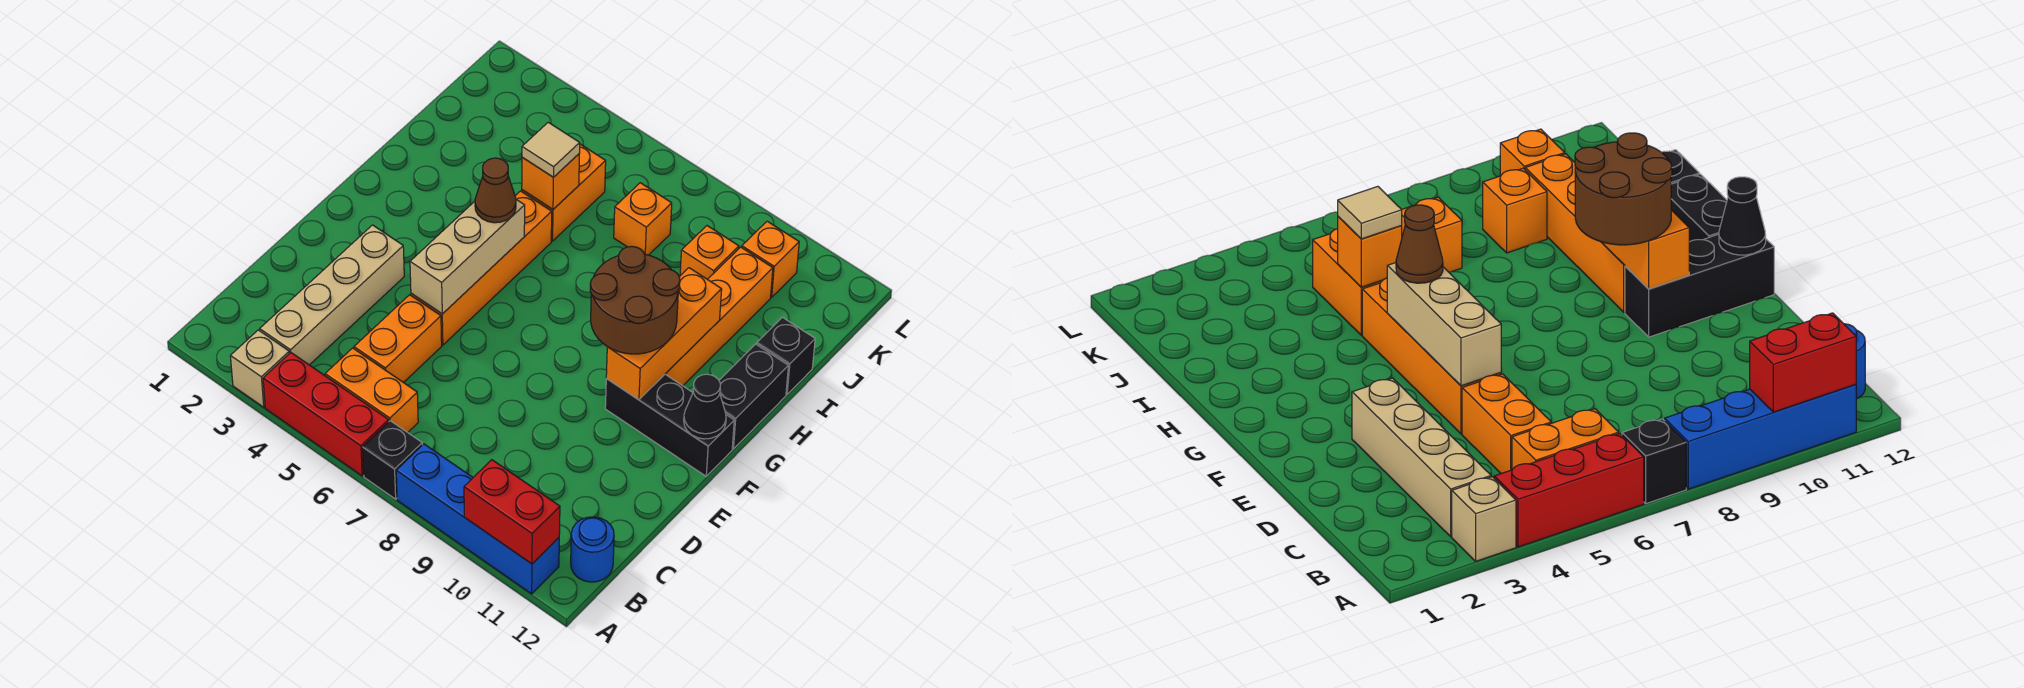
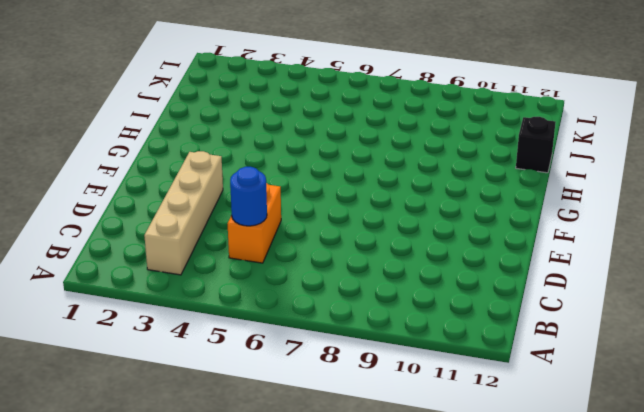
blue round brick C5 level 2 -> blue round brick B12 level 1
none -> tan brick A3 level 1
none -> red brick A4:A6 level 1
none -> black brick A7 level 1

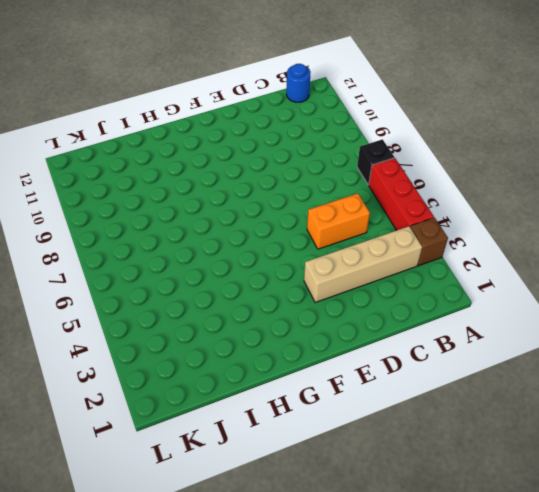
brown brick A3 level 1 -> tan brick A3 level 1
none -> blue brick A8:A11 level 1
none -> orange brick B5:B6 level 1
none -> orange brick E5:H5 level 1

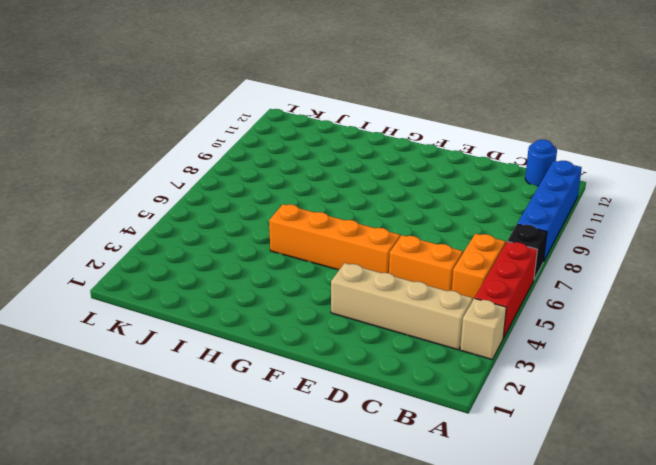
none -> black brick F10:F12 level 1
none -> orange brick G10:J10 level 1
none -> black brick G12:H12 level 1

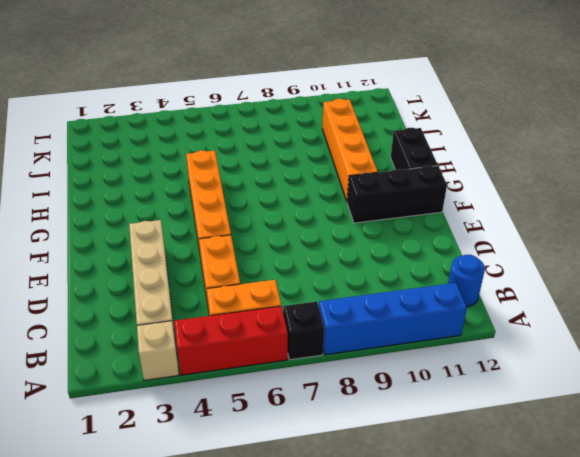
none -> orange brick I5:J5 level 1
none -> black brick I12 level 1
none -> orange brick J7 level 1

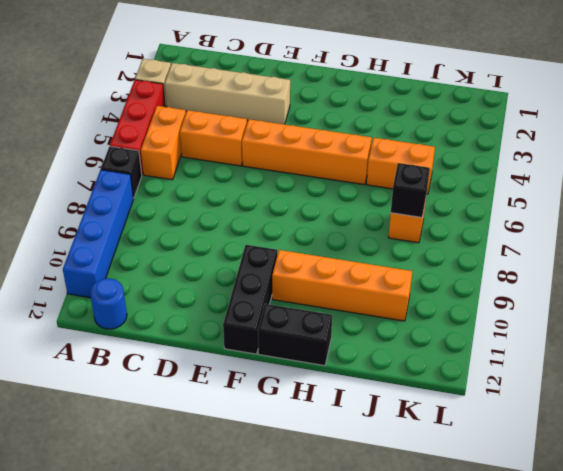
black brick J7 level 2 -> black brick I12 level 1
none -> orange brick J9 level 1
none -> orange brick K10 level 1
none -> red brick A10:A11 level 2

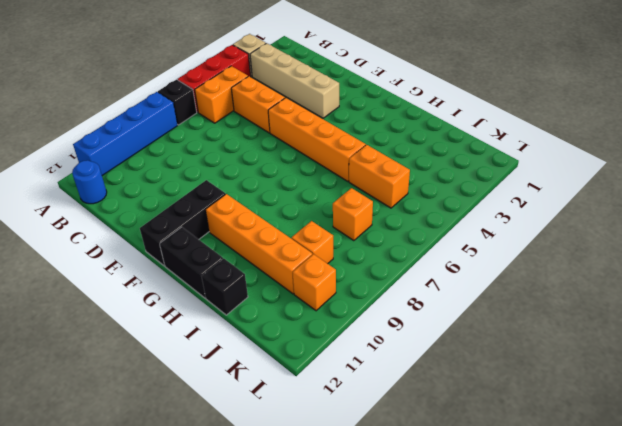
none -> red brick A10:A11 level 2
none -> tan brick E5:G5 level 2
none -> orange brick F10:H10 level 2

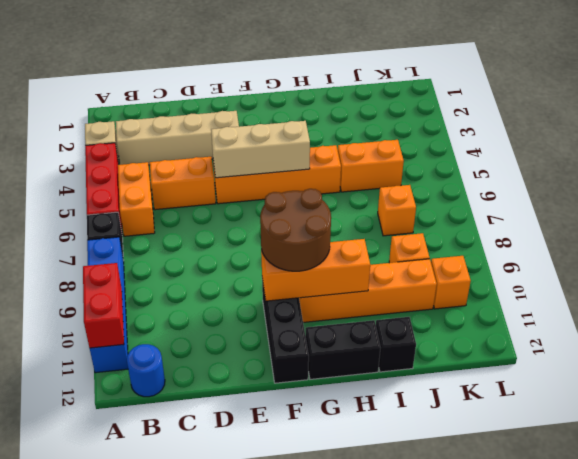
none -> black cone F12 level 2
none -> orange brick I5 level 2
none -> brown cone G5 level 3

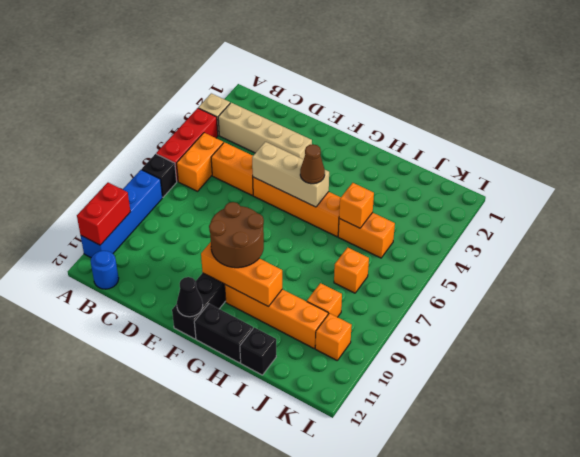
none -> tan tile I5 level 3

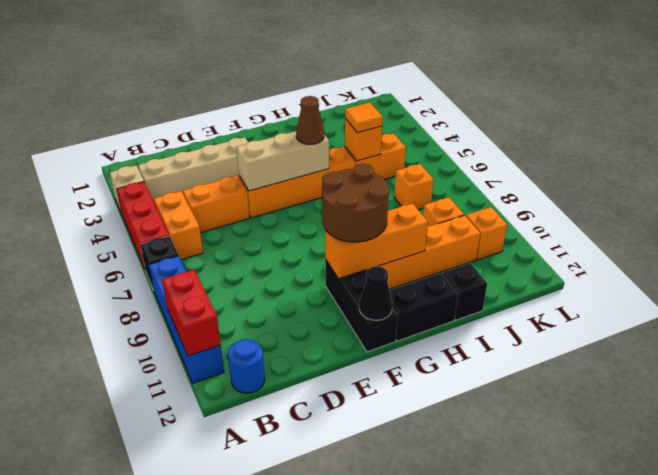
orange tile I5 level 3 -> tan tile I5 level 3

